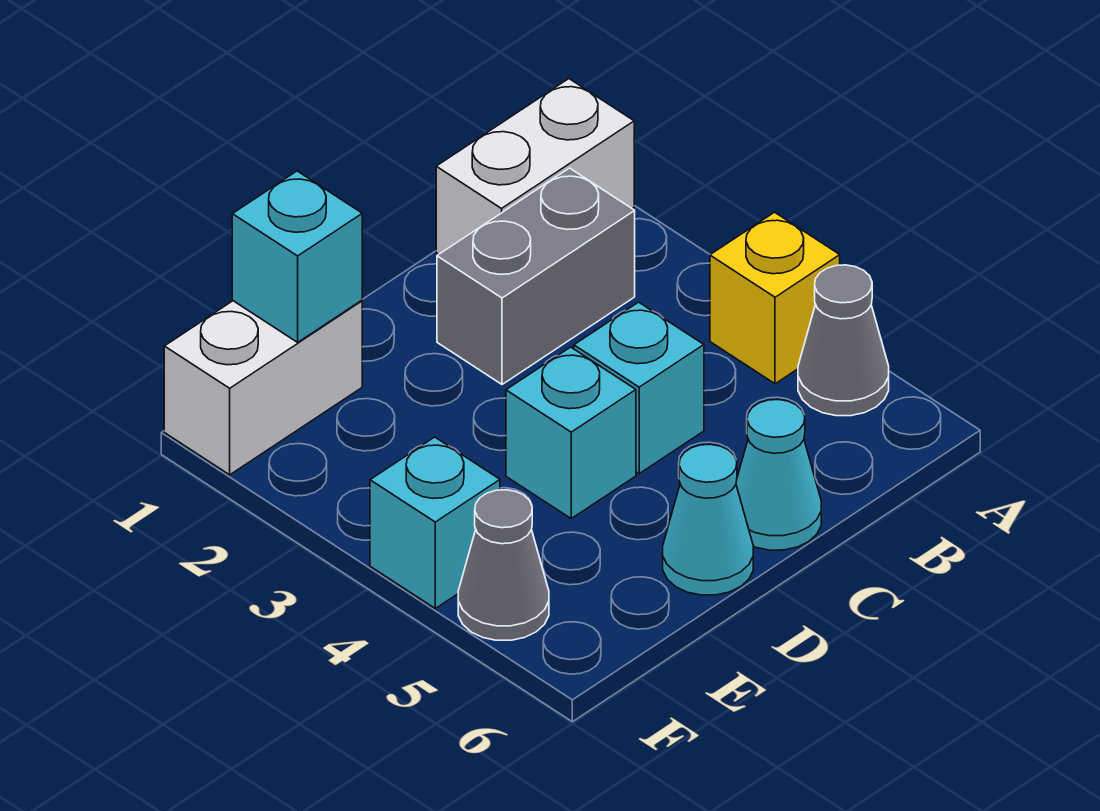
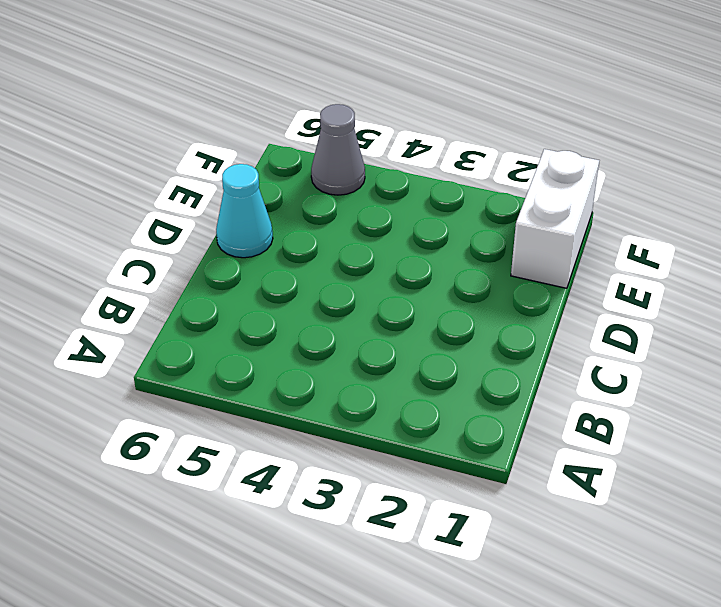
none -> white brick A1:B1 level 1
none -> yellow brick A4 level 1
none -> grey cone A5 level 1

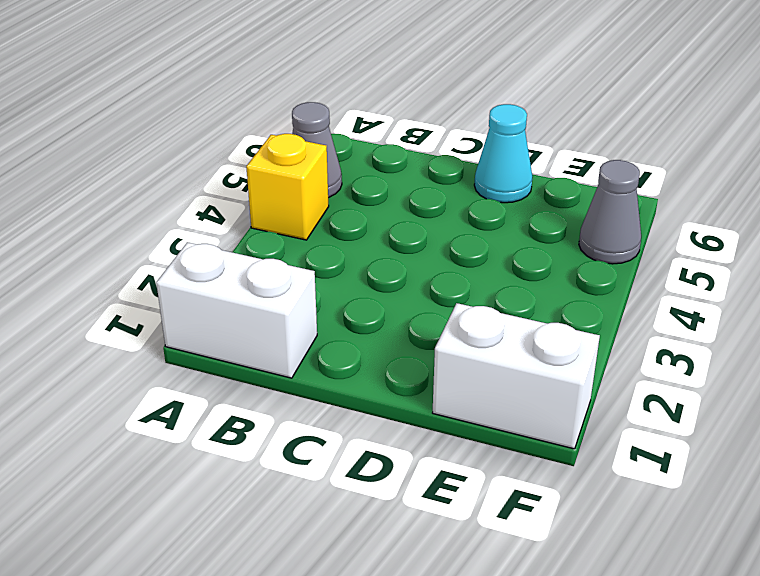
none -> grey brick B2:C2 level 1
none -> cyan brick C4 level 1
none -> cyan cone C6 level 1

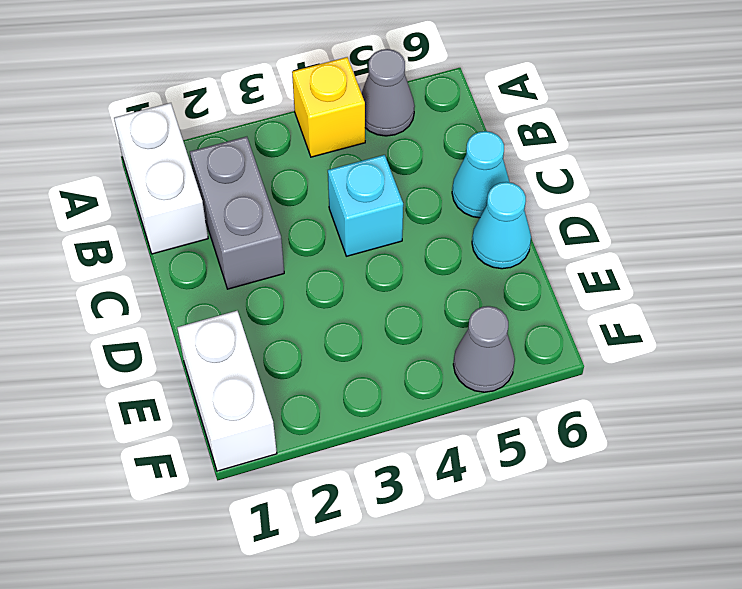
none -> cyan brick D4 level 1
none -> cyan brick F4 level 1
none -> cyan brick E1 level 2

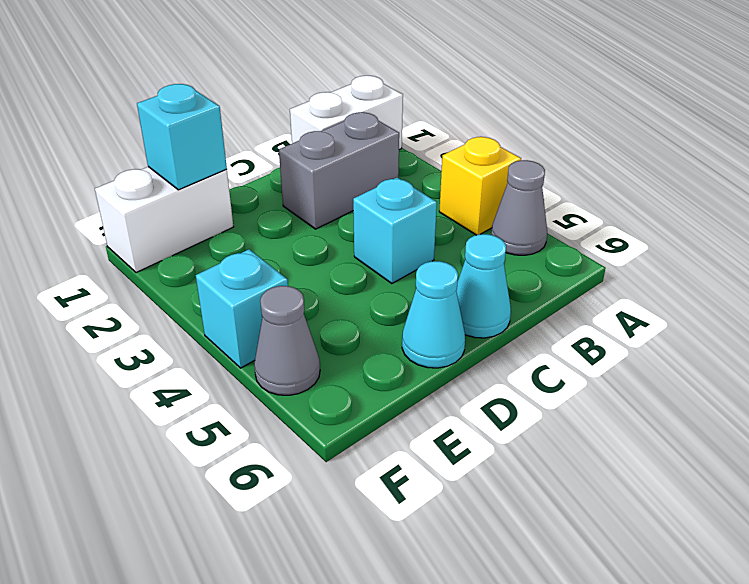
none -> cyan brick D4 level 1

